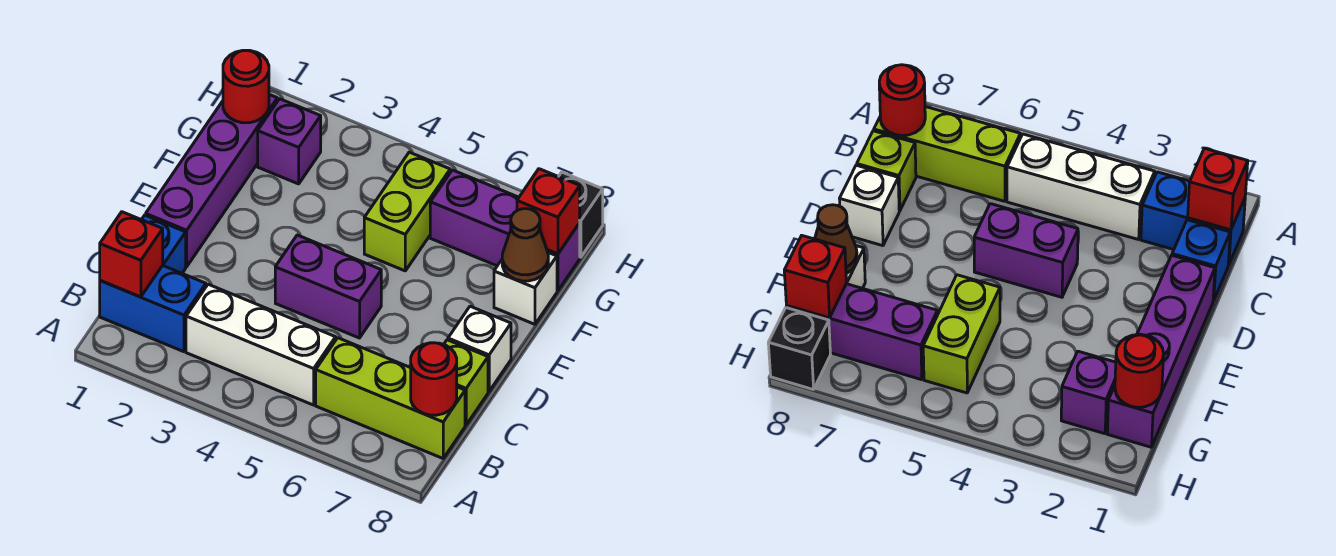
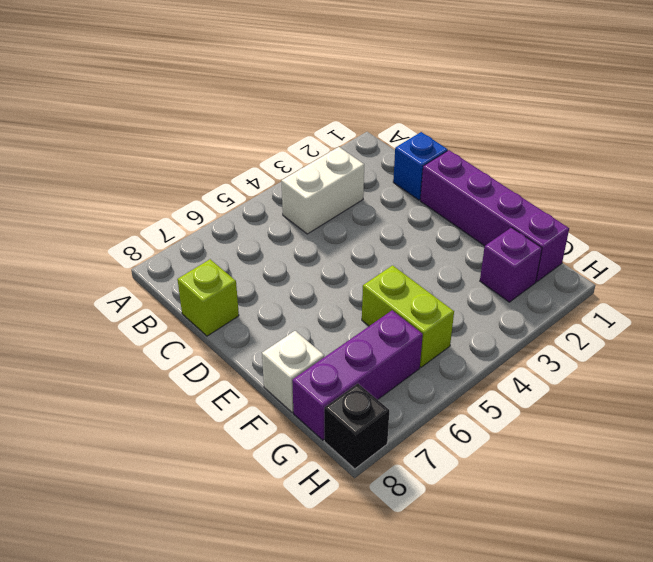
white brick B3:B4 level 1 -> white brick B3:B5 level 1
none -> blue brick B1:B2 level 1
none -> lime brick B6:B8 level 1
none -> purple brick D4:D5 level 1

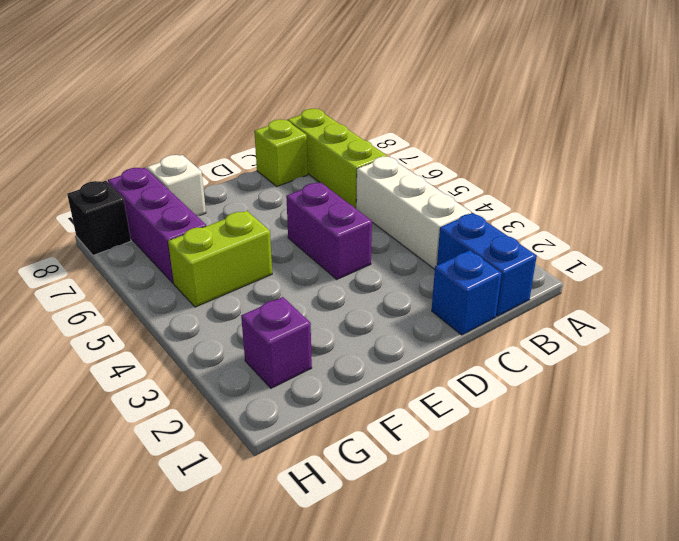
none -> purple brick D1:G1 level 1
none -> white brick D8 level 1
none -> red brick B1 level 2

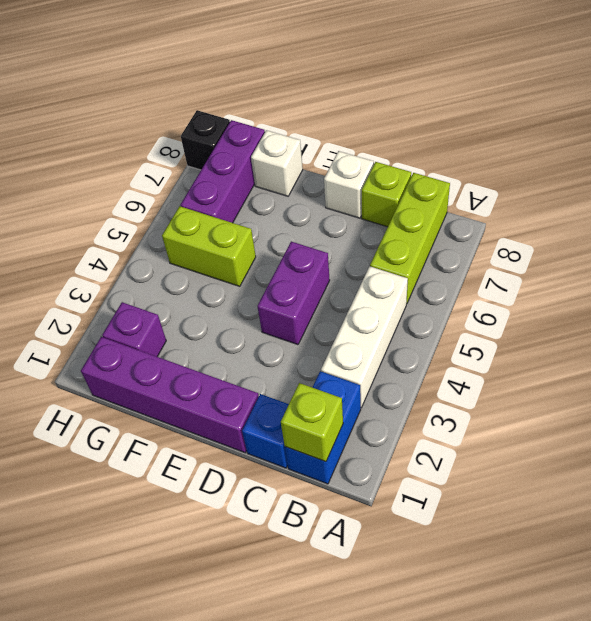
lime brick B1 level 2 -> red brick B1 level 2
none -> red round brick B8 level 2
none -> brown cone F8 level 2
none -> red round brick G1 level 2

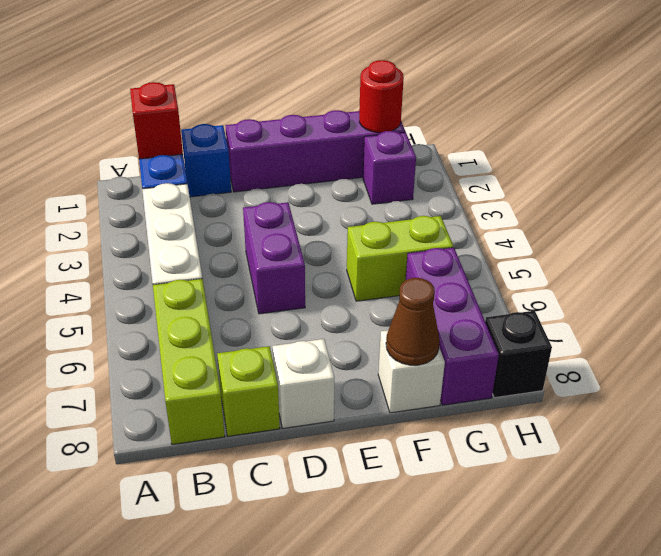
none -> red round brick B8 level 2
none -> red brick G8 level 2

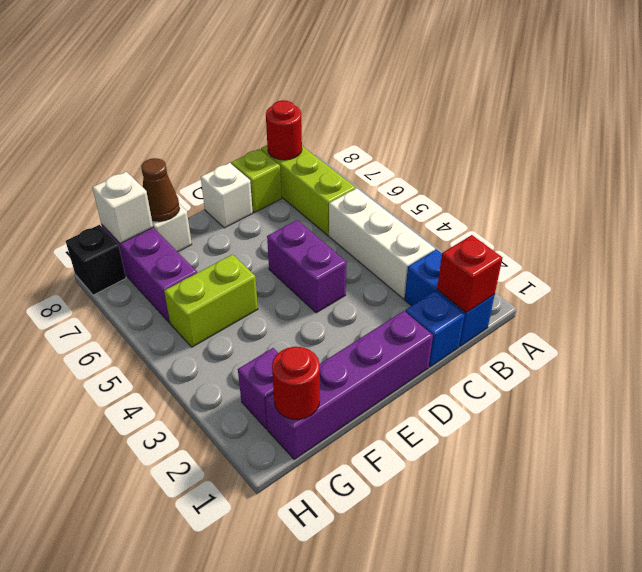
white brick G8 level 2 -> red brick G8 level 2

